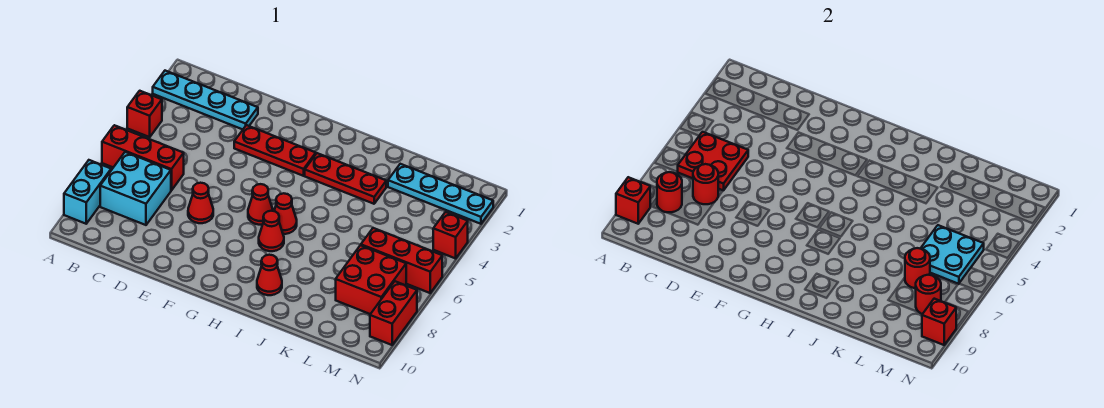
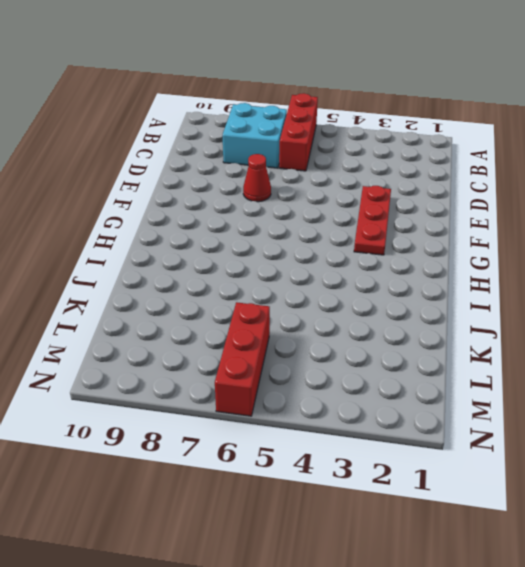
none -> cyan plate A2:D2 level 1
none -> red brick A4 level 1
none -> cyan brick A8:A9 level 1

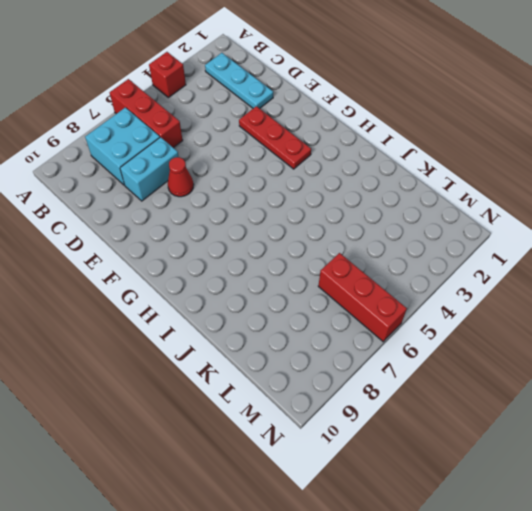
cyan plate B2:D2 level 1 -> cyan plate A2:D2 level 1
cyan brick D7:D8 level 1 -> cyan brick A8:A9 level 1
none -> red cone G6 level 1
none -> red plate H3:J3 level 1
none -> red cone H6 level 1

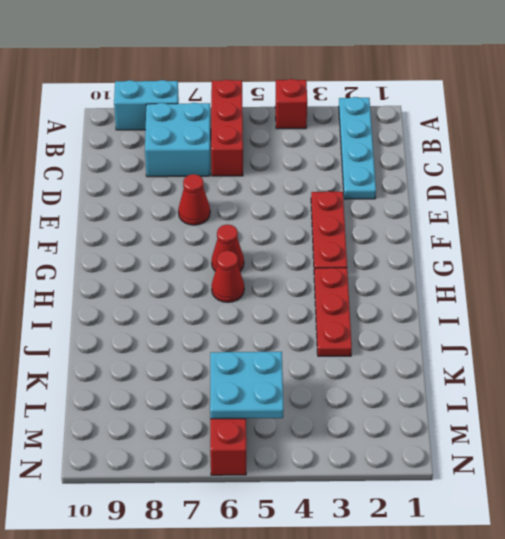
none -> red cone H7 level 1
none -> red cone I9 level 1
none -> cyan plate K2:N2 level 1

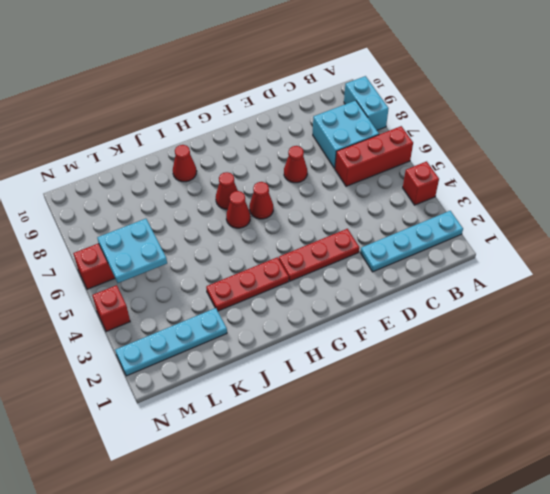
none -> red brick L7:M8 level 1
none -> red brick N8:N9 level 1
none -> red brick A9 level 2

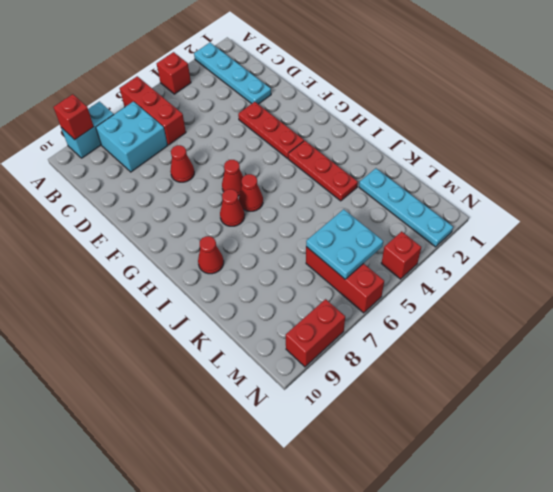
none -> red brick L7:M8 level 1
none -> red plate B5:C6 level 2
none -> red round brick B8 level 2

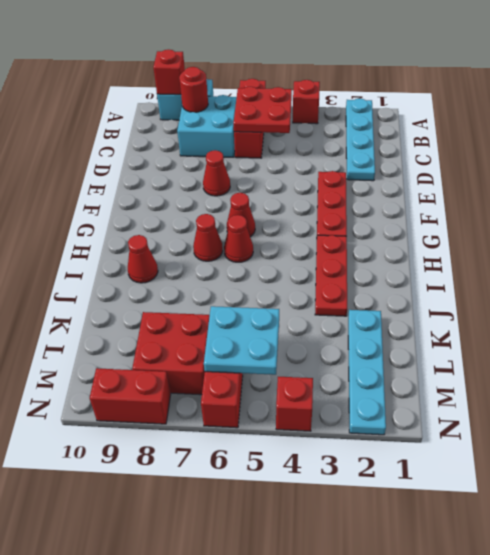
none -> red round brick C7 level 2
none -> red round brick L7 level 2
none -> red round brick M8 level 2

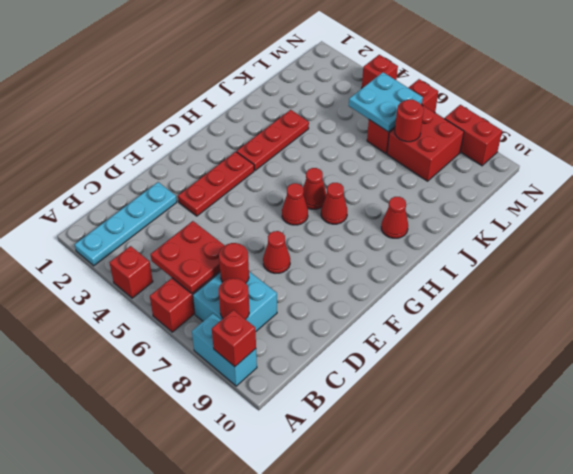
none -> cyan plate K2:N2 level 1
none -> red round brick M8 level 2
none -> red brick N9 level 2

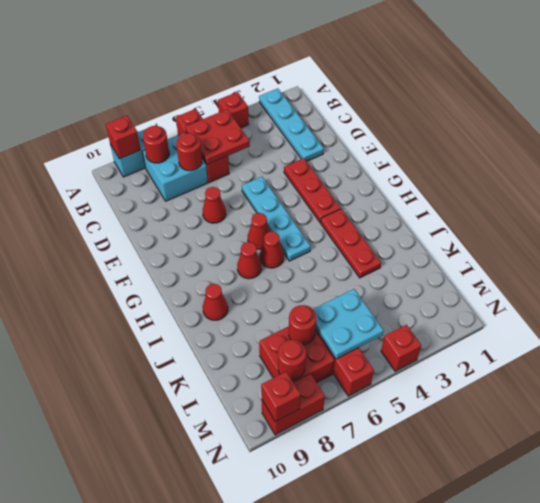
cyan plate E5:H5 level 1 -> cyan plate K2:N2 level 1

